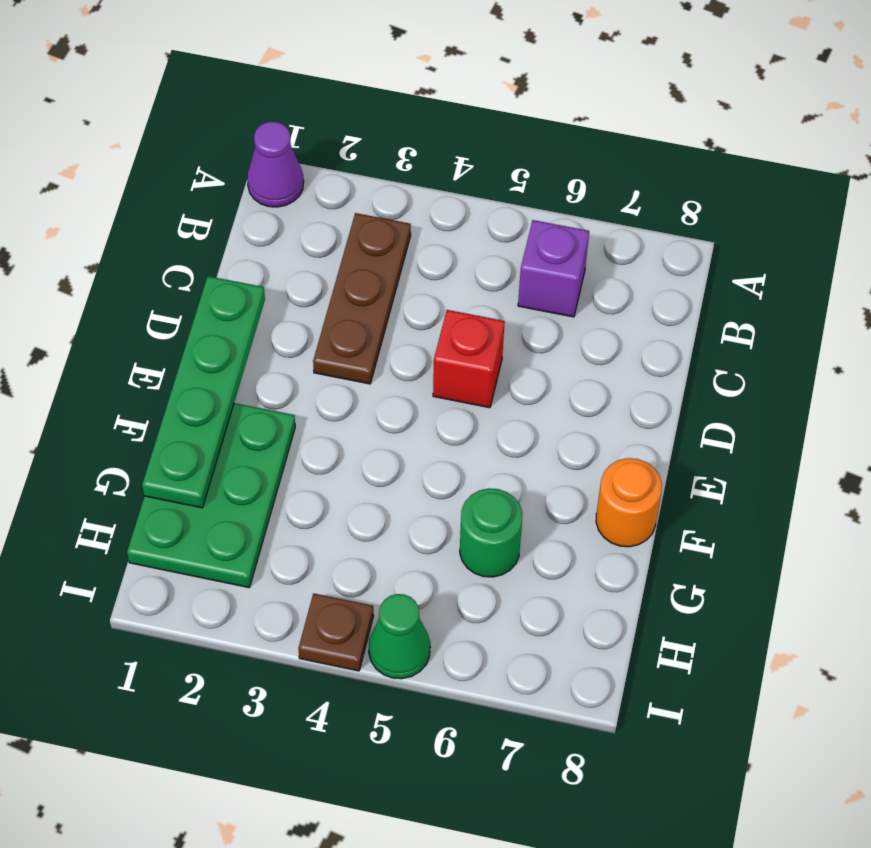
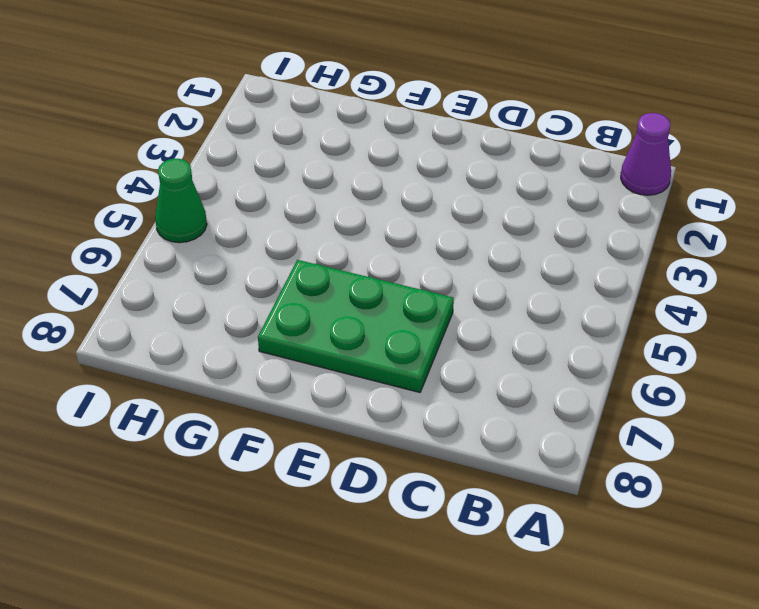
green plate D6:F7 level 1 -> green plate F1:H2 level 1
none -> brown plate B3:D3 level 1
none -> purple brick B6 level 1

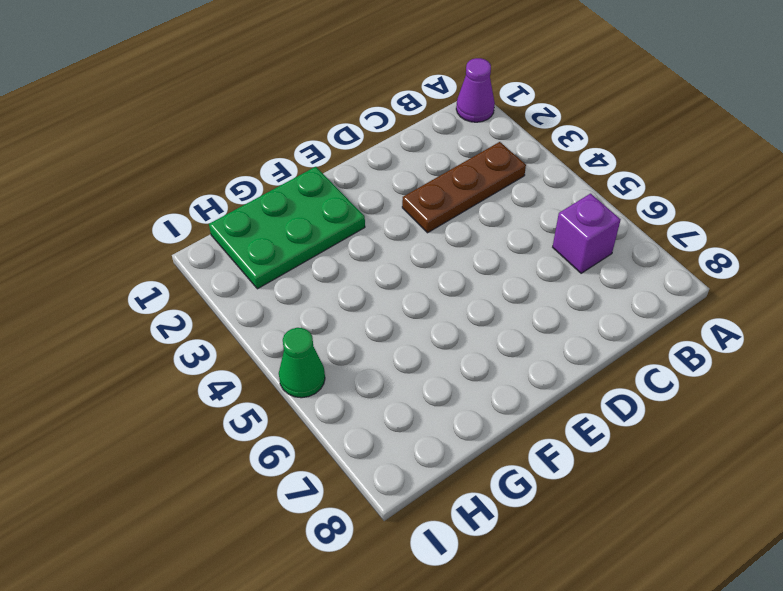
none -> red brick D5 level 1
none -> orange round brick F8 level 1

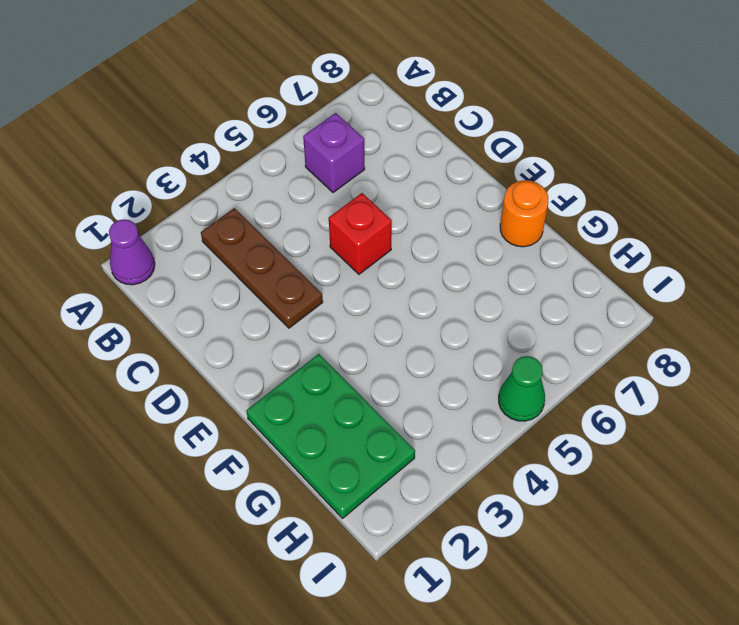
none -> green round brick G6 level 1
none -> brown plate I4 level 1

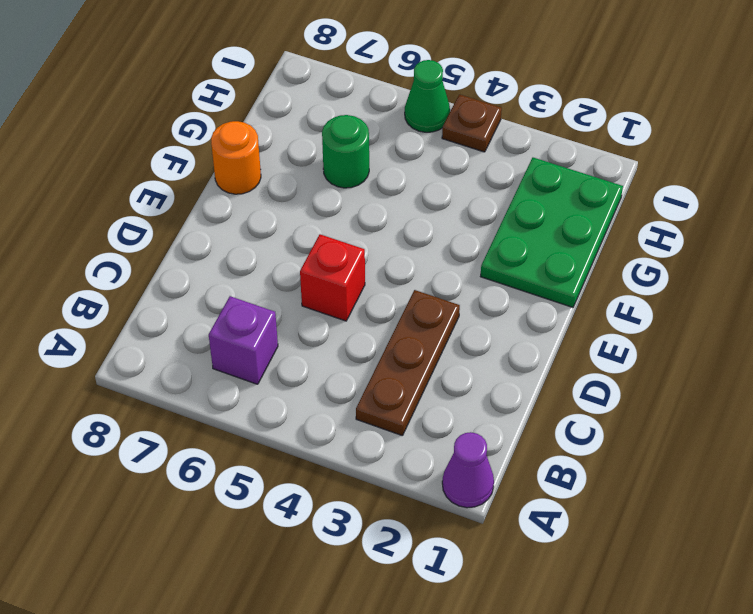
none -> green plate D1:G1 level 2

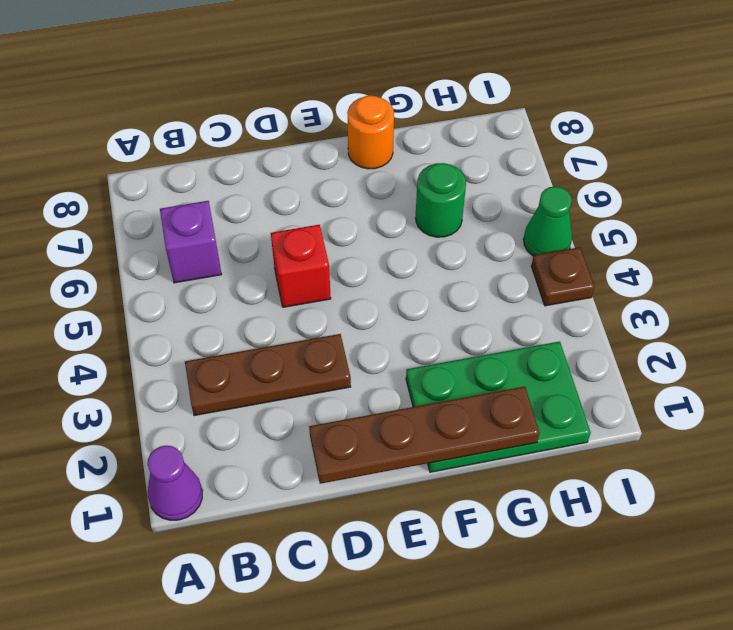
brown plate D1:G1 level 2 -> green plate D1:G1 level 2

